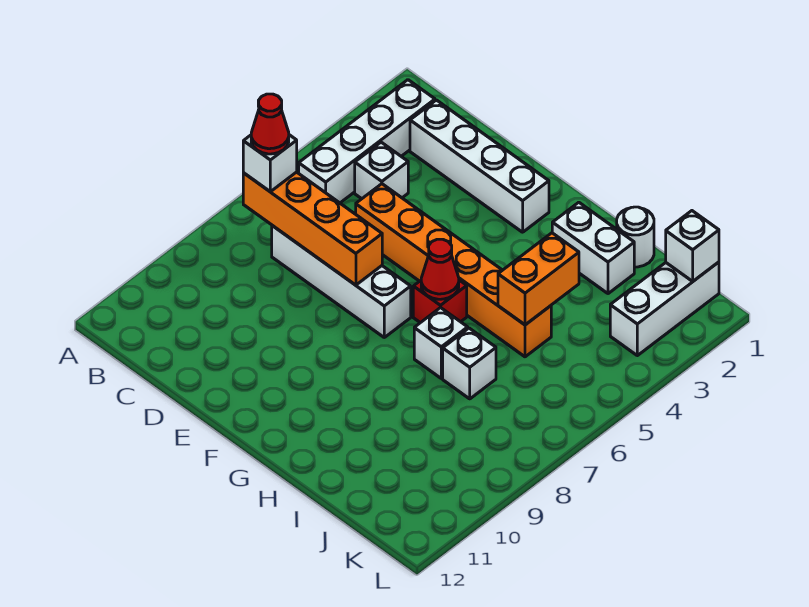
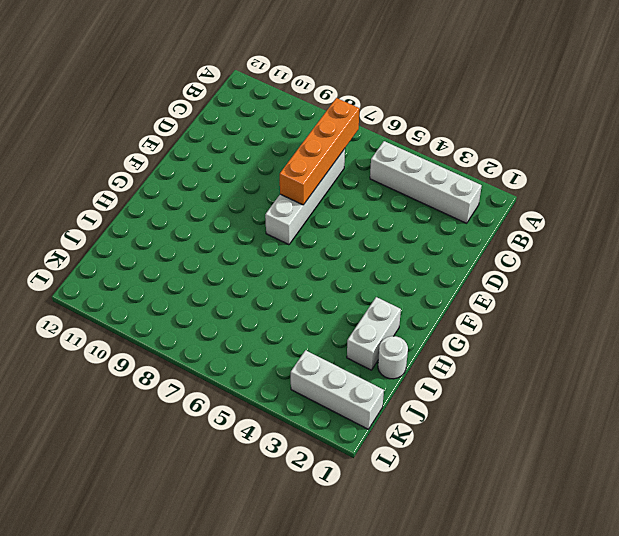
none -> white brick C2:F2 level 1
none -> white brick C4 level 1
none -> orange brick D5:I5 level 1

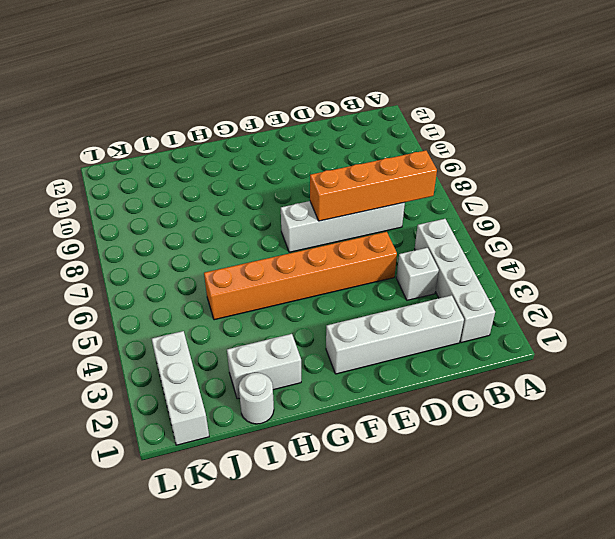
none -> red brick G6 level 1
none -> white brick H7 level 1
none -> white brick I7 level 1

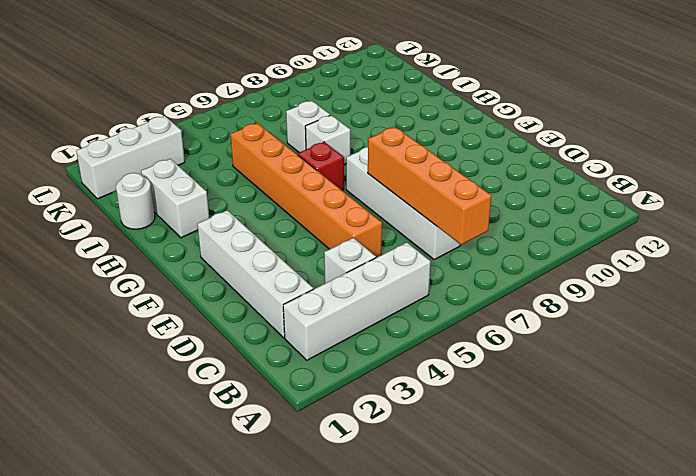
none -> red cone G6 level 2
none -> orange brick I4:I5 level 2
none -> white brick K1 level 2

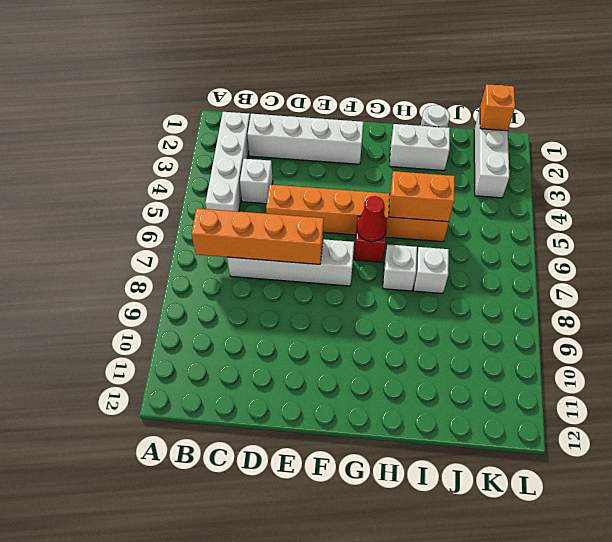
orange brick H5:I5 level 2 -> orange brick I4:I5 level 2
orange brick K1 level 2 -> white brick K1 level 2
none -> white brick B7 level 3
none -> red cone B7 level 4

